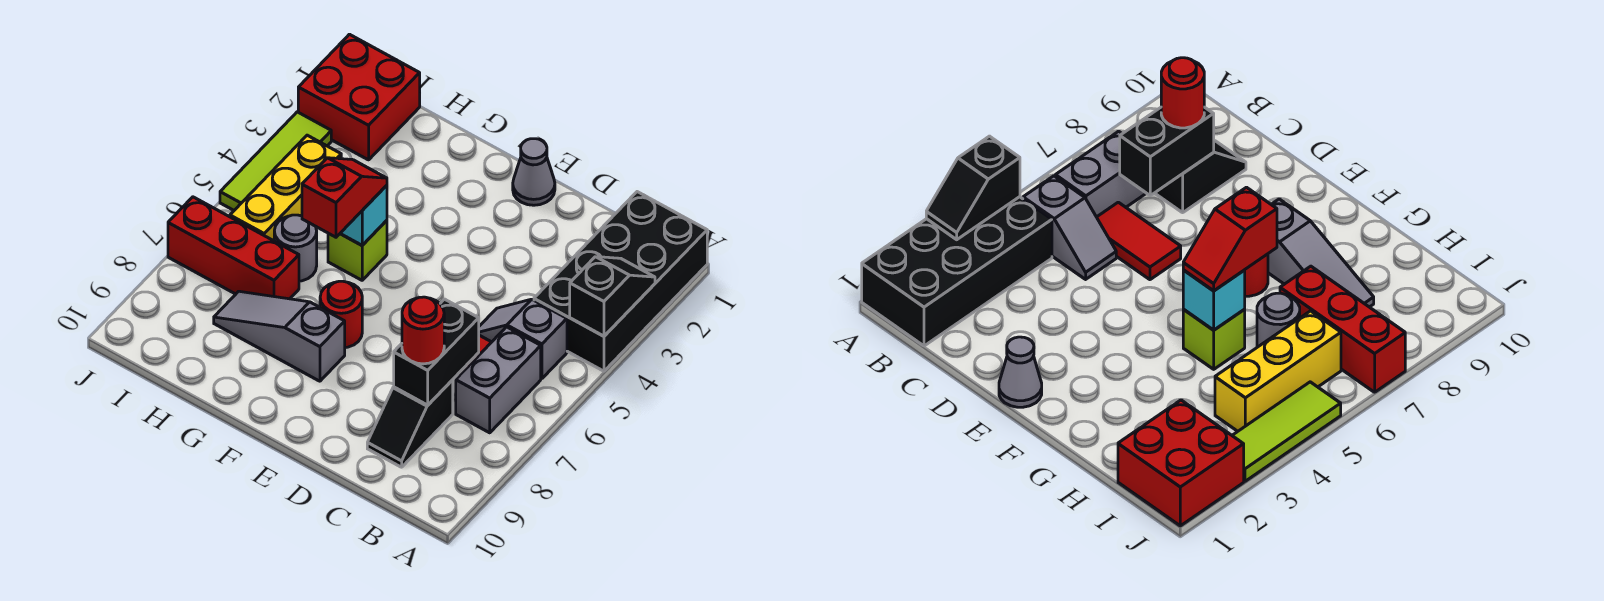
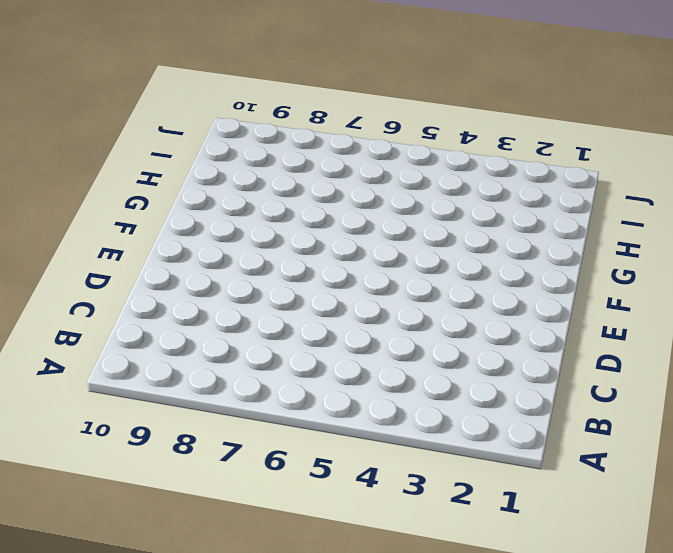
none -> black brick A1:B4 level 1
none -> grey slope B5:C5 level 1 top B
none -> grey brick B6:B7 level 1

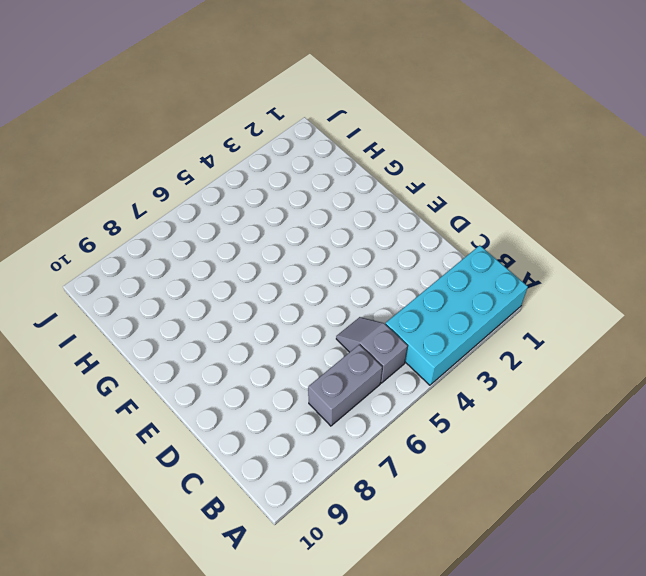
cyan brick A1:B4 level 1 -> black brick A1:B4 level 1
none -> red tile C6:D6 level 1
none -> black slope C8:C9 level 1 top 8
none -> grey cone E1 level 1

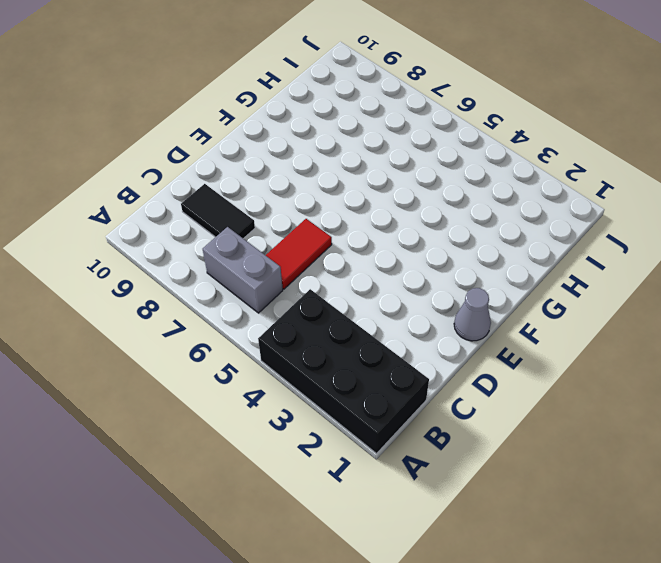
black tile C8:C9 level 1 -> black slope C8:C9 level 1 top 8
none -> grey slope B5:C5 level 1 top B
none -> red round brick F7 level 1
none -> grey slope F8:H8 level 1 top F

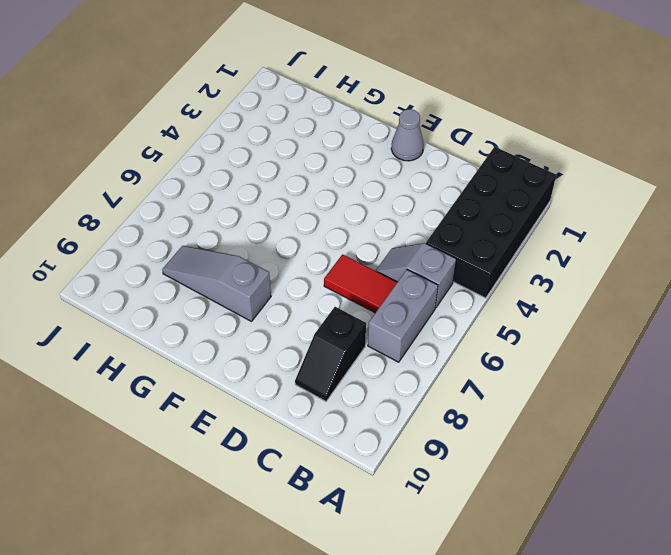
none -> red round brick F7 level 1
none -> lime brick G5 level 1
none -> grey round brick H6 level 1

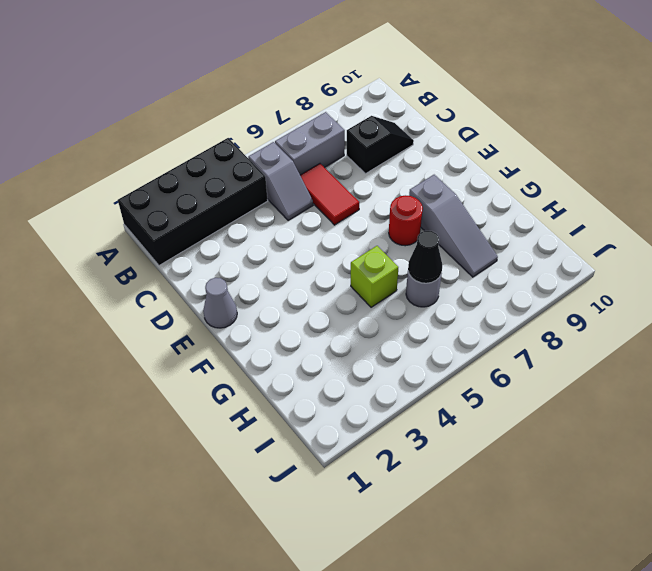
black cone H6 level 2 -> none
none -> red brick H7:J7 level 1
none -> red brick I1:J2 level 1
none -> yellow brick I4:I6 level 1

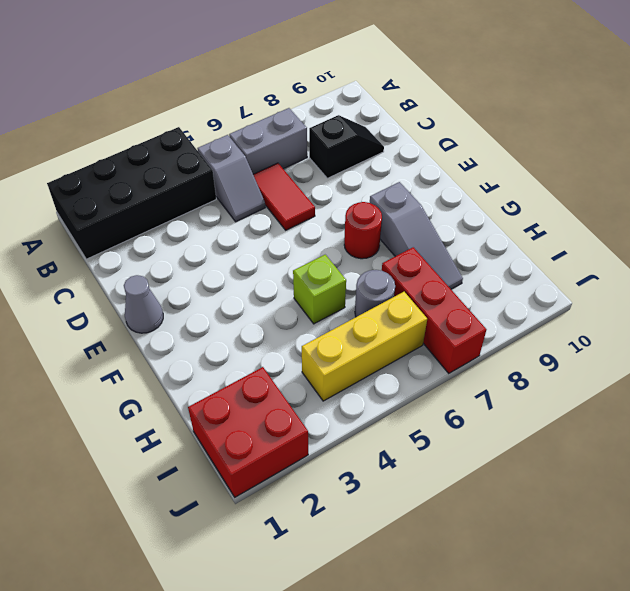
none -> lime tile J3:J5 level 1
none -> black slope A3:A4 level 2 top 4
none -> black brick C7:C8 level 2

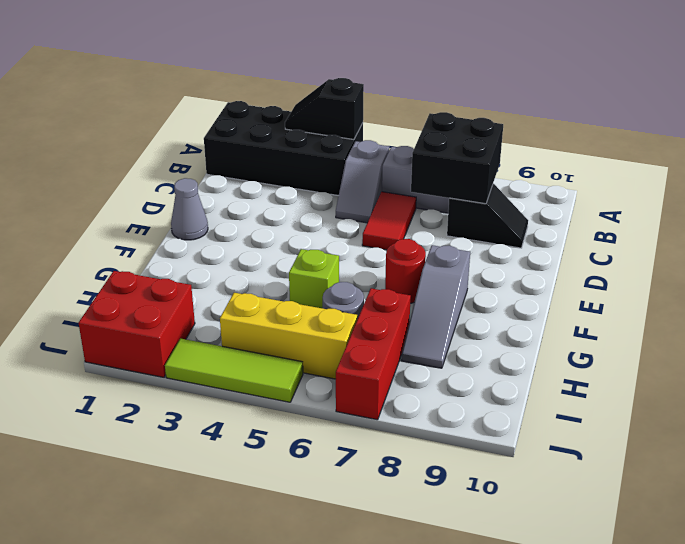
black brick B7:C8 level 2 -> black brick C7:C8 level 2
none -> cyan brick G5 level 2
none -> red round brick C8 level 3
none -> red slope G5:G6 level 3 top 6

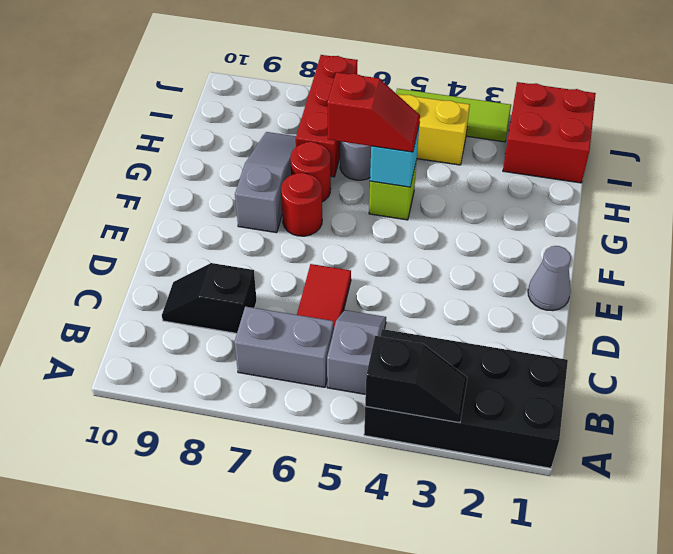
red round brick G7 level 1 -> red round brick C8 level 3
none -> black brick C7:C8 level 2

